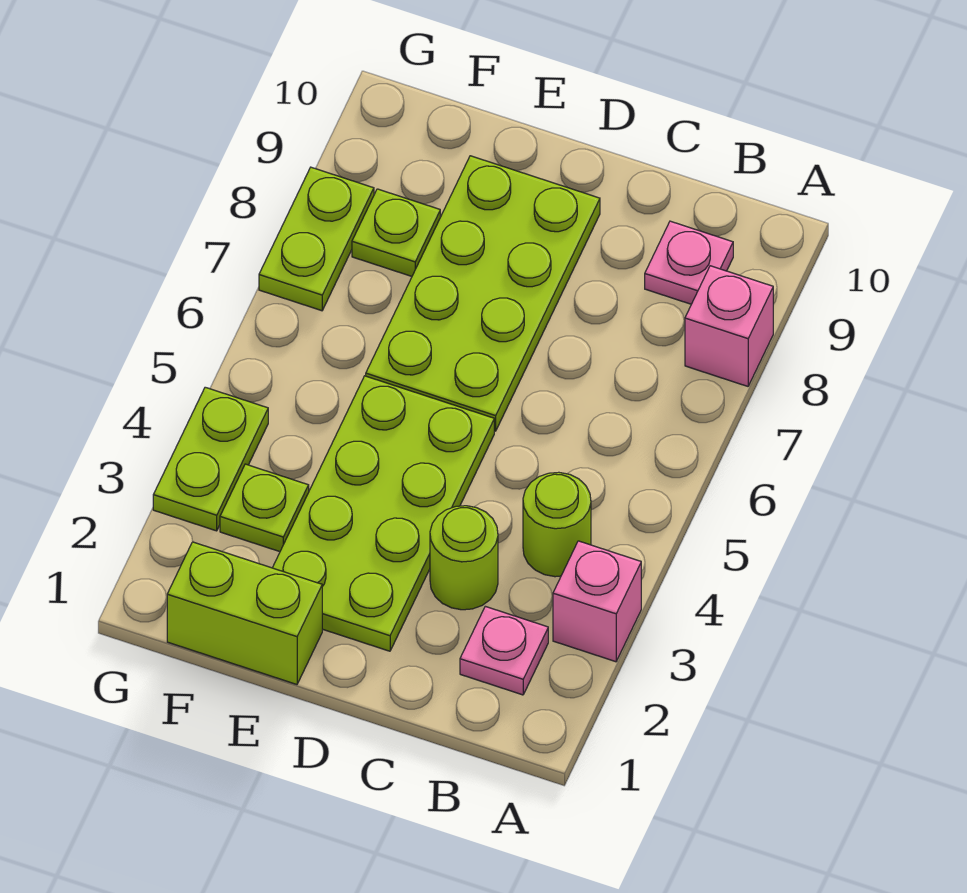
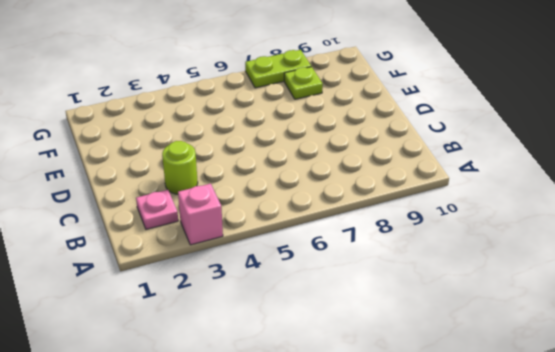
none -> pink brick A8 level 1
none -> lime round brick B4 level 1
none -> pink plate B9 level 1

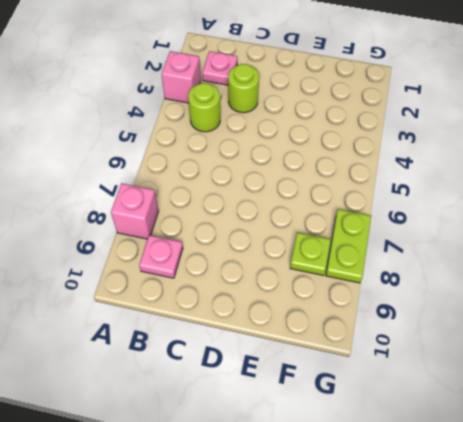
none -> lime plate D2:E5 level 1
none -> lime plate D6:E9 level 1
none -> lime brick E1:F1 level 1

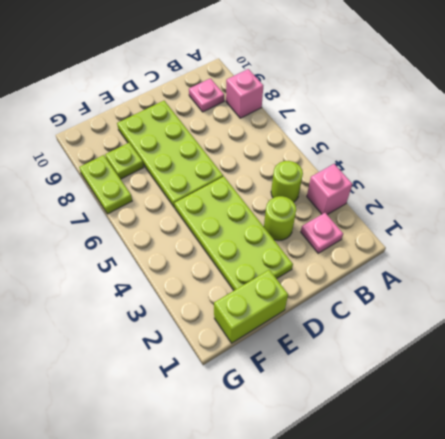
none -> lime plate F3 level 1
none -> lime plate G3:G4 level 1

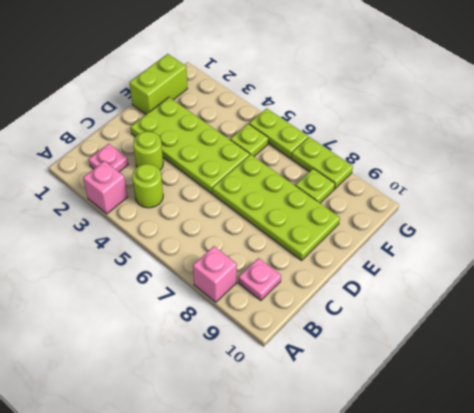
lime plate F5 level 1 -> lime plate F3 level 1
lime plate G5:G6 level 1 -> lime plate G3:G4 level 1

